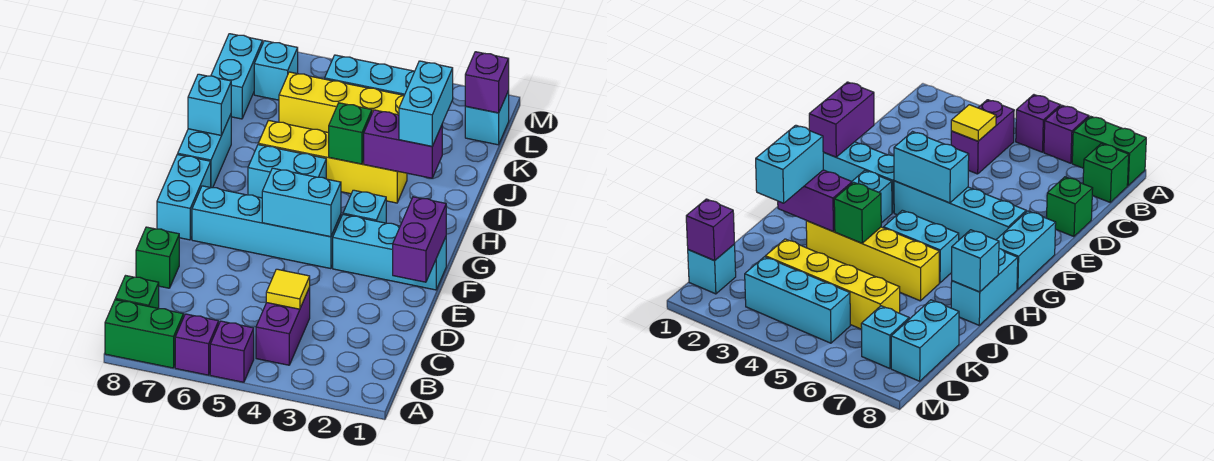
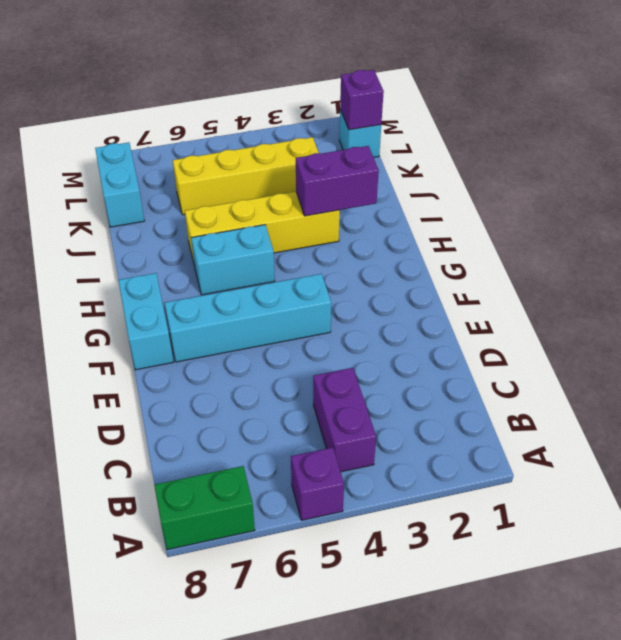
none -> purple brick A6 level 1
none -> green brick B8 level 1
none -> green brick D8 level 1

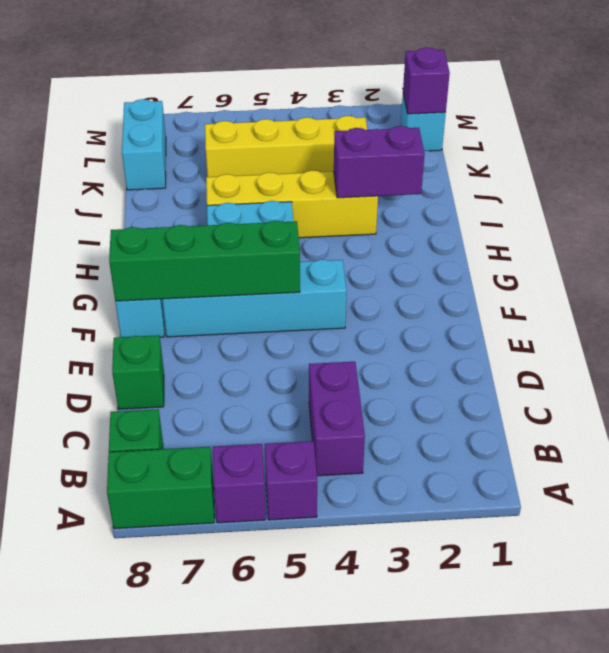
green brick F5:F8 level 2 -> cyan brick F4:F5 level 2
none -> cyan brick F1:F3 level 1
none -> cyan brick G3 level 1
none -> cyan brick H8:I8 level 1

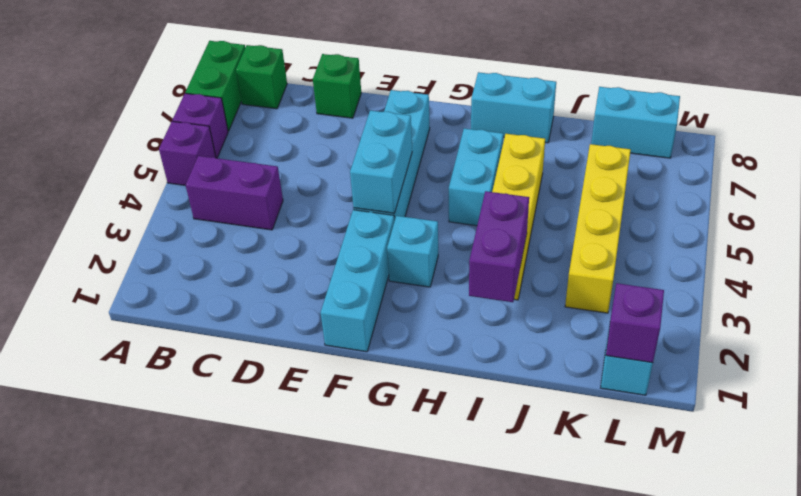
none -> cyan brick F8:G8 level 1
none -> cyan brick L3:L5 level 1
none -> cyan brick L7 level 1

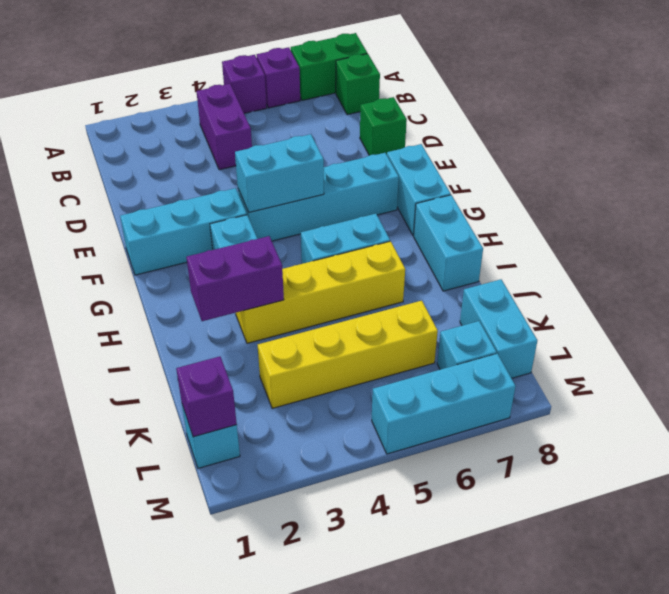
cyan brick M5:M7 level 1 -> cyan brick L3:L5 level 1
none -> yellow tile C4 level 2
none -> purple brick E1:F1 level 2
none -> green brick I4 level 2

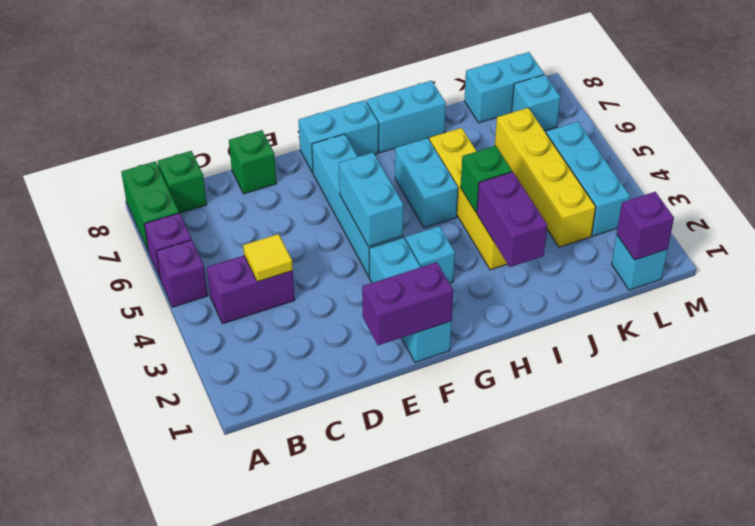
none -> cyan brick I8 level 2
none -> cyan brick I2:J2 level 3

